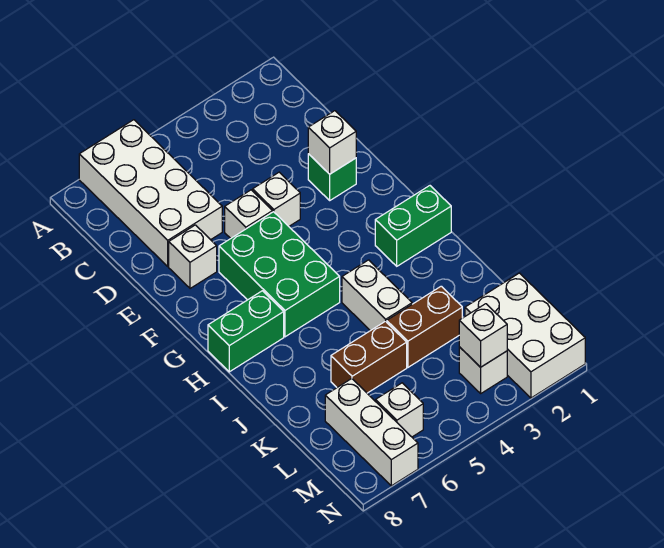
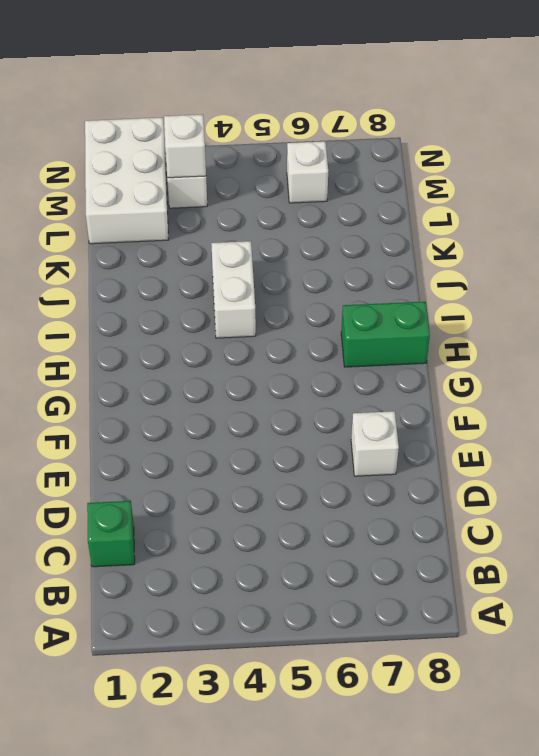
green brick C1 level 1 -> green brick E2 level 1
none -> white brick A6:D7 level 1
none -> white brick E4 level 1
none -> white brick E5 level 1

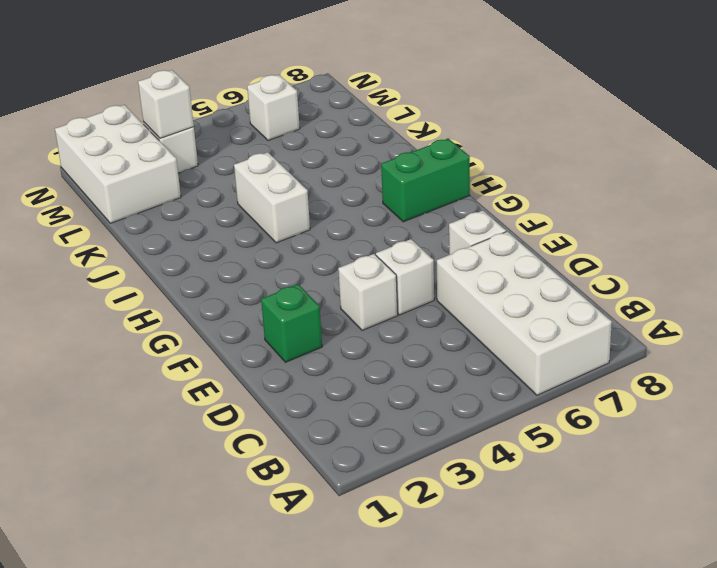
none -> green brick F5:H6 level 1
none -> green brick H1:H2 level 1
none -> brown brick K3:K4 level 1

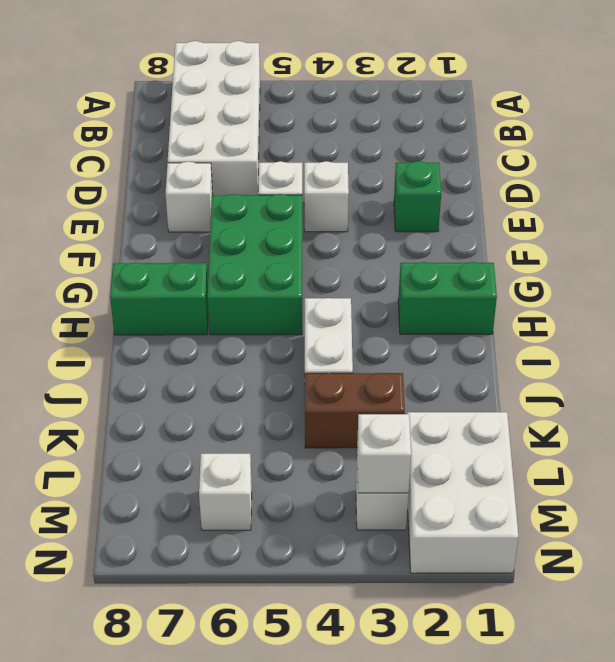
none -> brown brick K5:K6 level 1
none -> white brick L7:N7 level 1
none -> white brick E2 level 2

